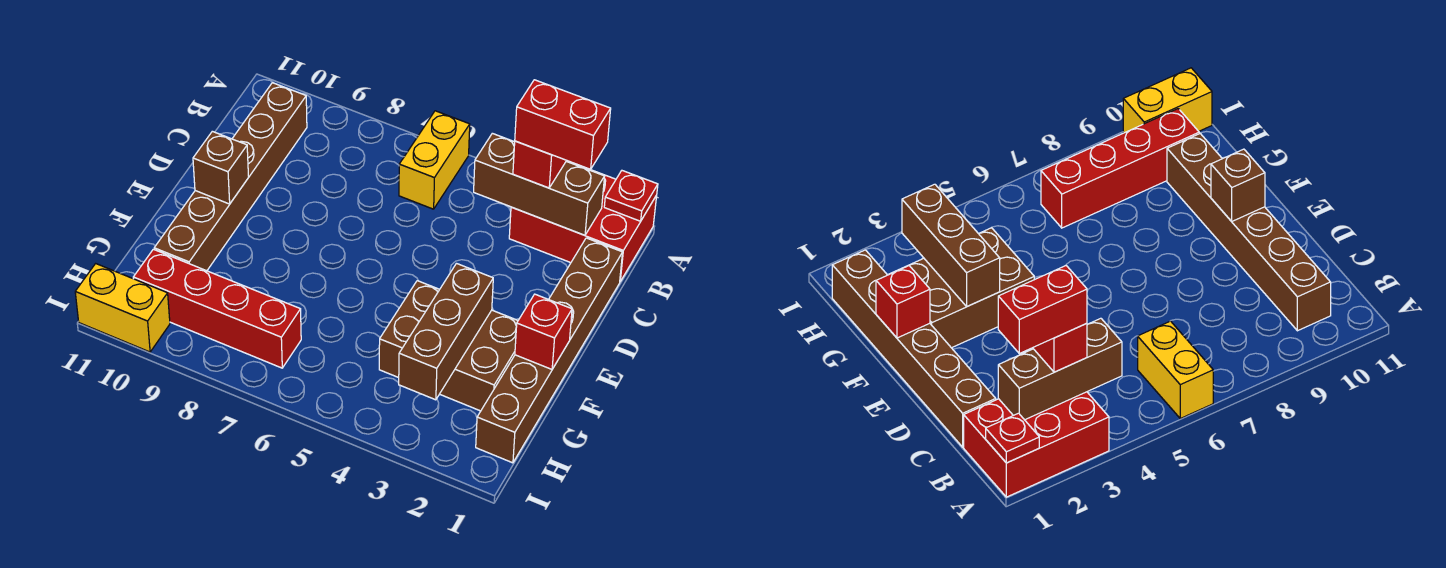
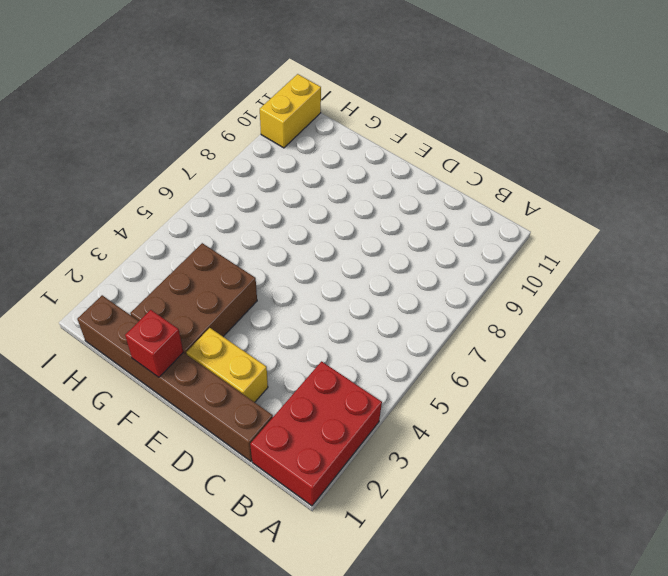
yellow brick D2:E2 level 1 -> yellow brick A6:B6 level 1
none -> brown brick B10:G10 level 1
none -> red brick H7:H10 level 1
none -> red plate A1 level 2

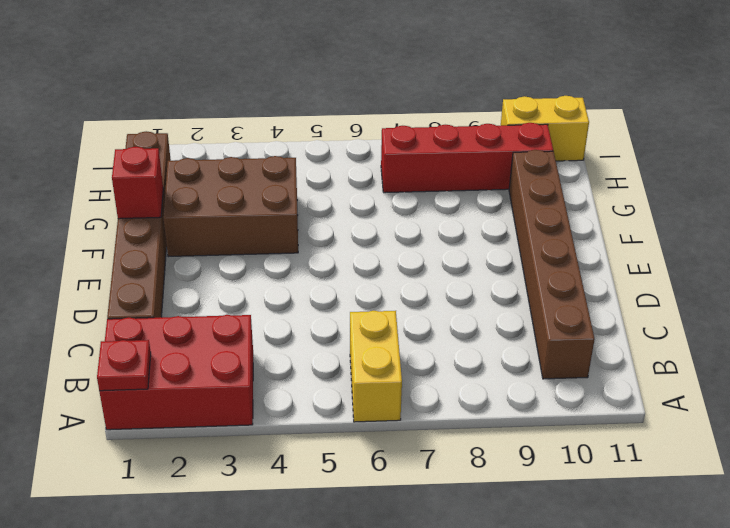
none -> brown brick B2:B4 level 2
none -> brown brick E10 level 2
none -> brown brick F3:H3 level 2

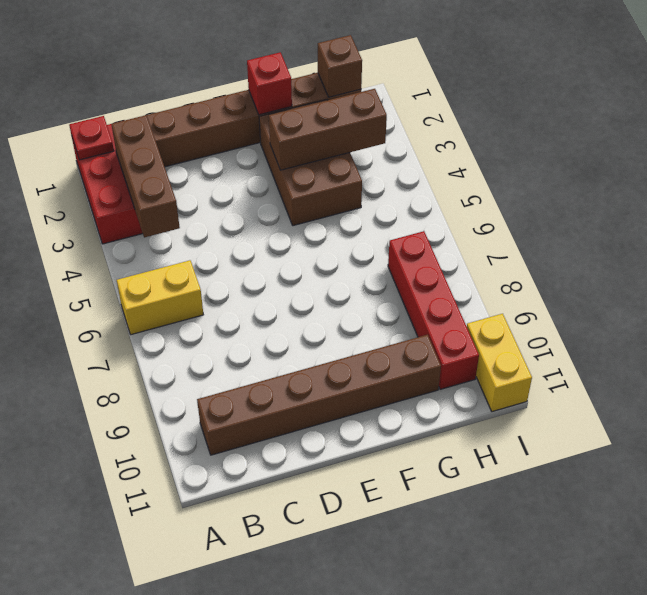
brown brick H1 level 2 -> brown brick E10 level 2
none -> red brick B3 level 3
none -> red brick B2:B3 level 4

